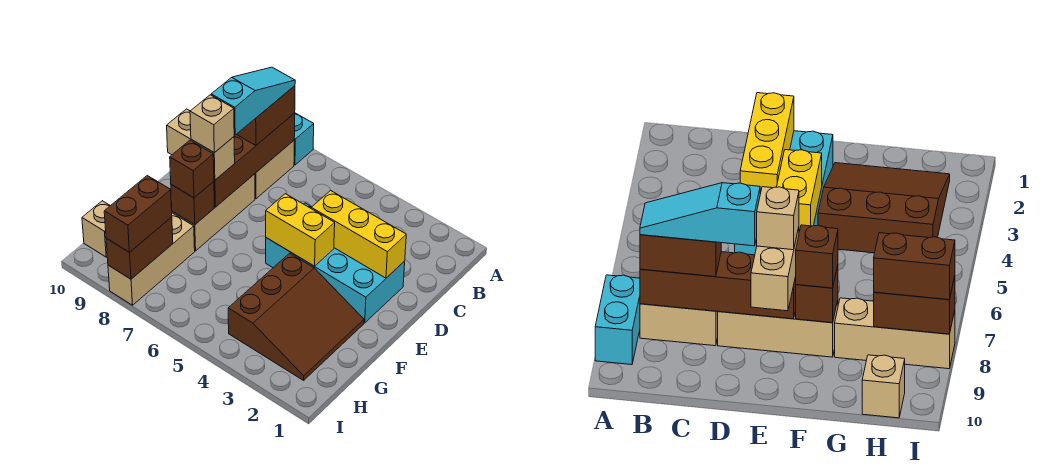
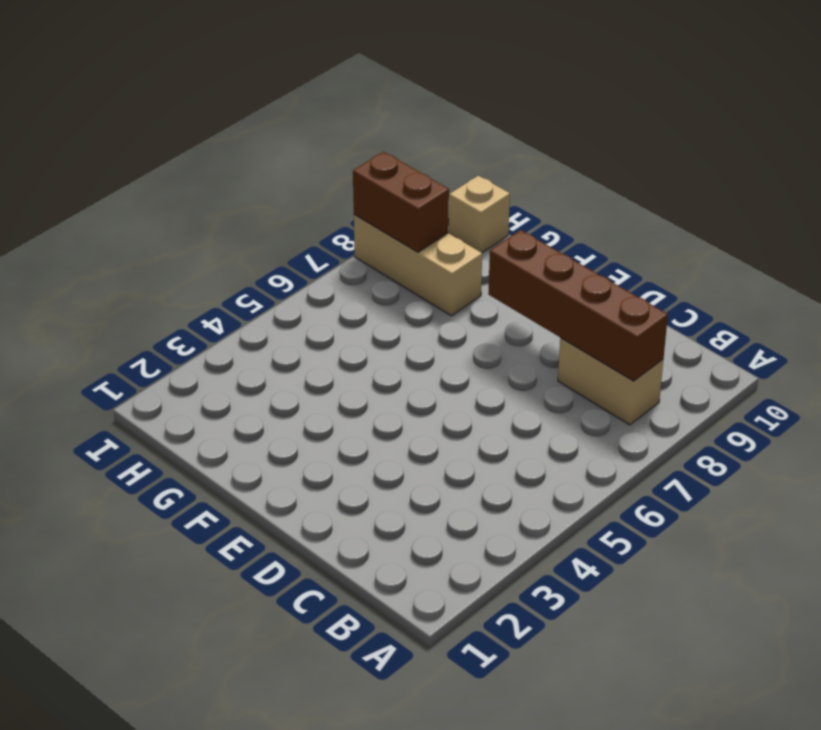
none -> cyan brick A8:A9 level 1
none -> cyan brick D2:E5 level 1
none -> tan brick D8:F8 level 1

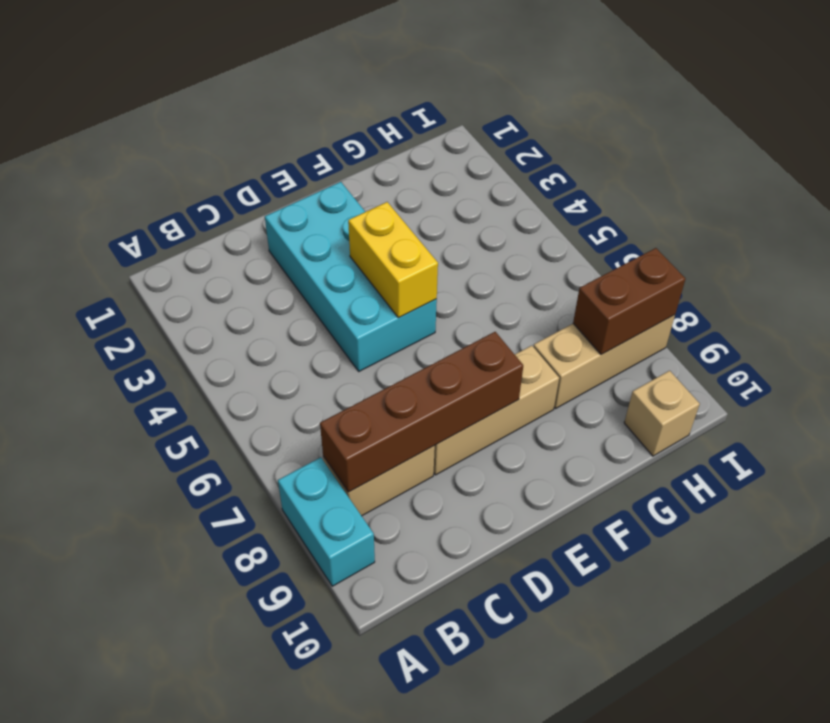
none -> brown slope F2:H4 level 1 top 4
none -> yellow brick D2:D4 level 2
none -> brown brick F8 level 2

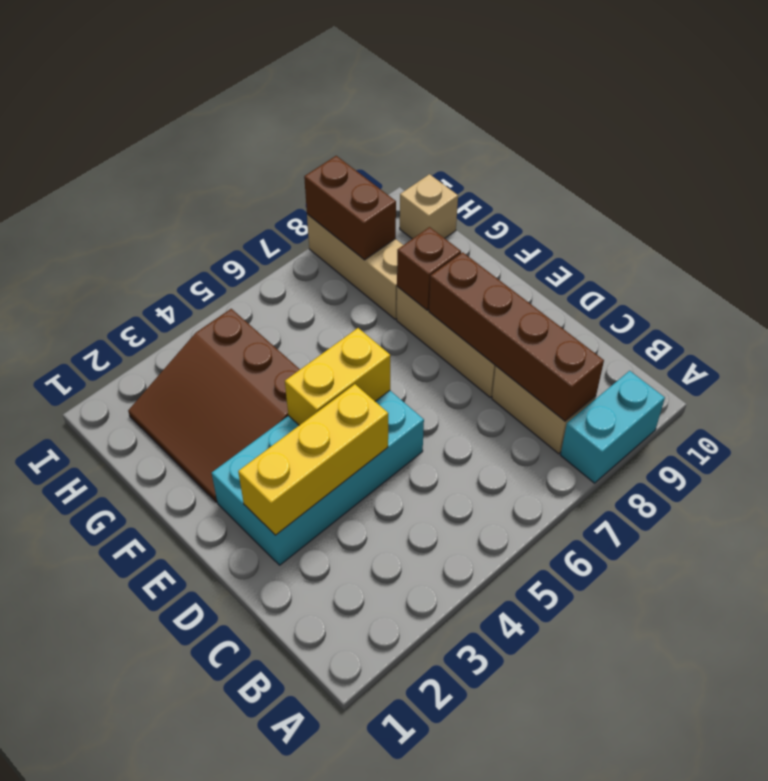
none -> brown brick B8:C8 level 3
none -> tan brick E8:E9 level 3
none -> brown brick F8 level 3

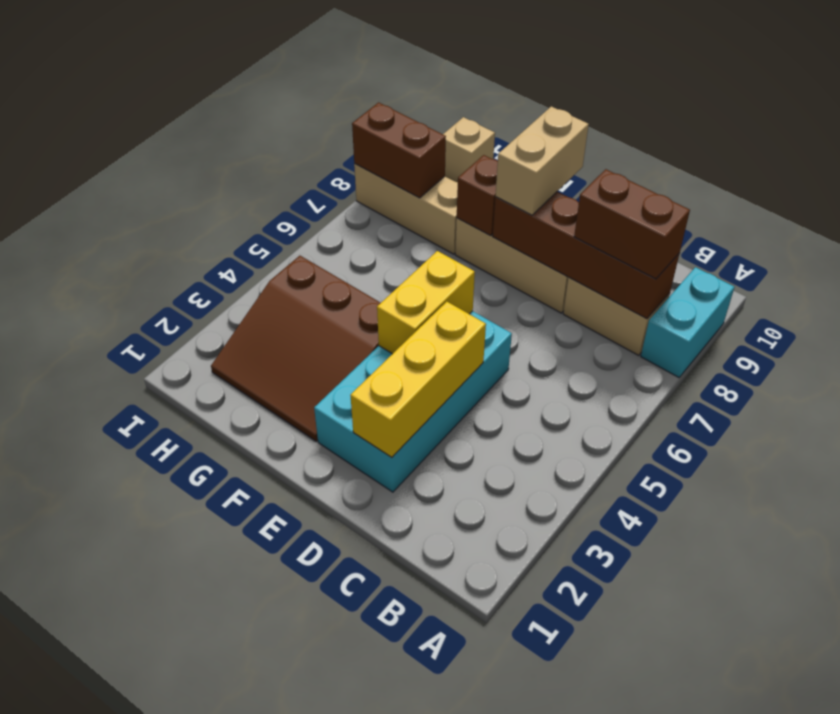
none -> brown brick F8 level 3
none -> brown brick H8:I8 level 3
none -> cyan slope B8:D8 level 4 top D

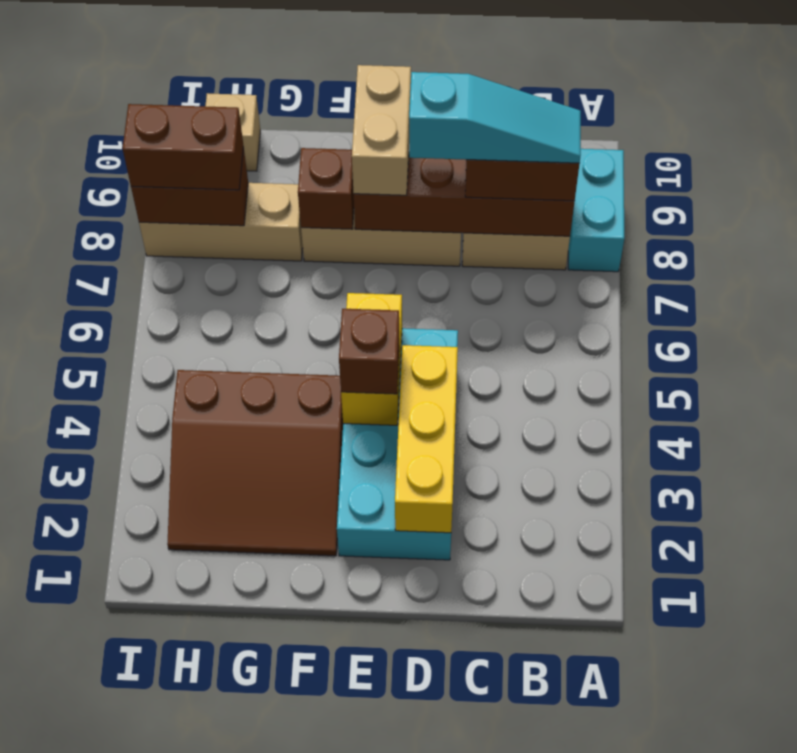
brown brick E4 level 3 -> brown brick F8 level 3
none -> tan brick E8 level 4

